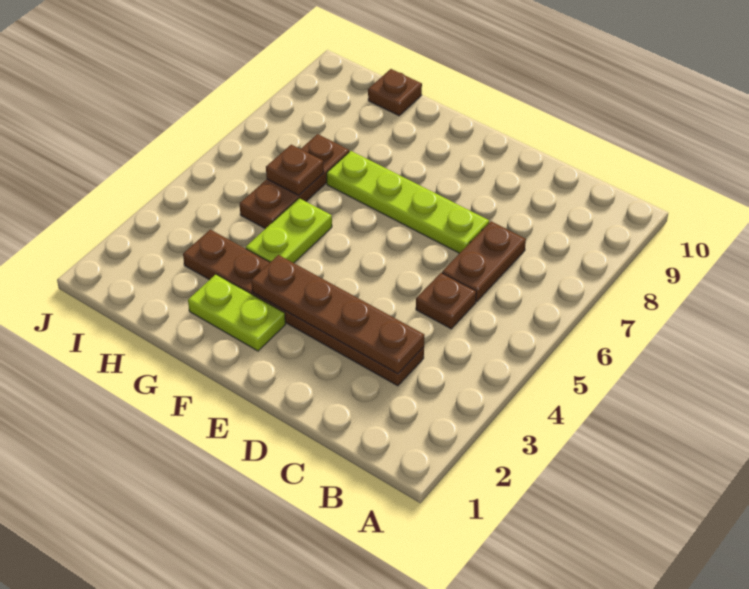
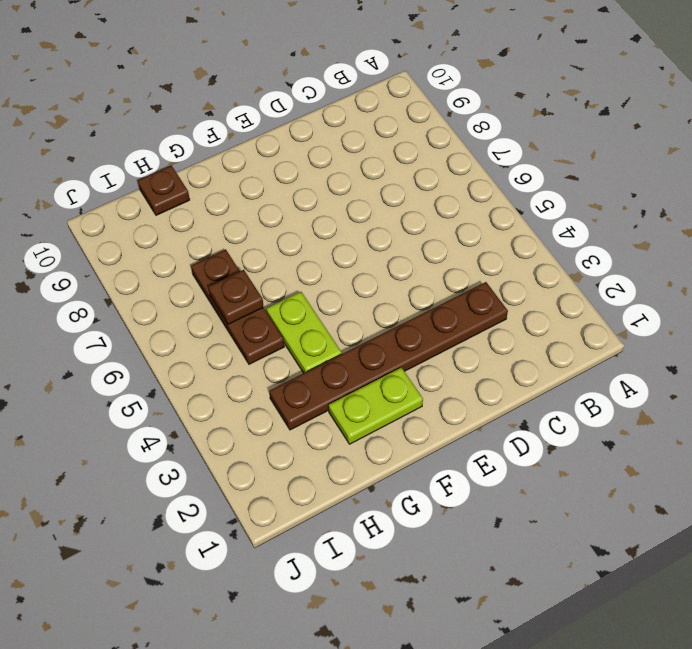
none -> brown plate C5 level 1
none -> brown plate C6:C7 level 1

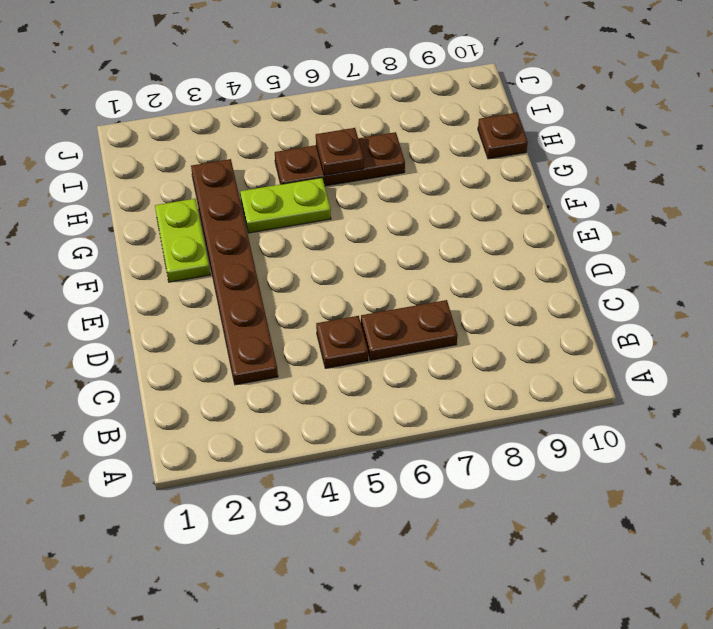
none -> lime plate D7:G7 level 1
none -> brown plate C3:F3 level 2

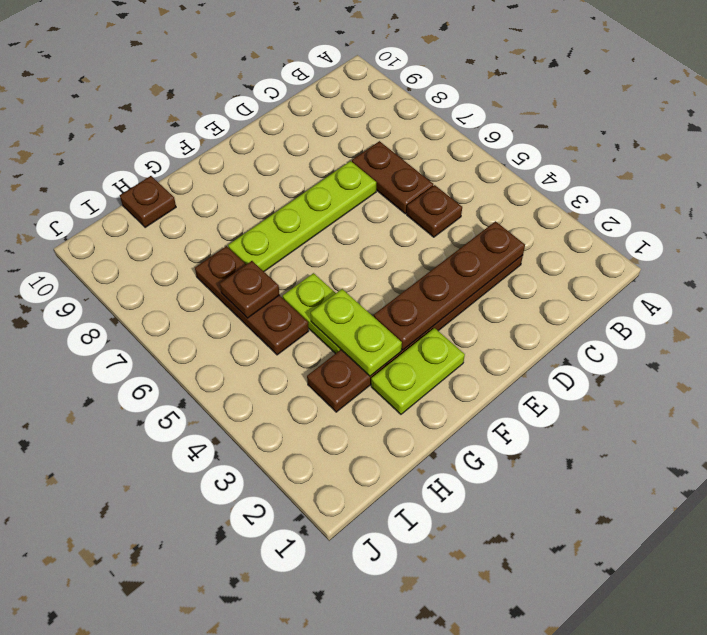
lime plate G3:G4 level 2 -> none

